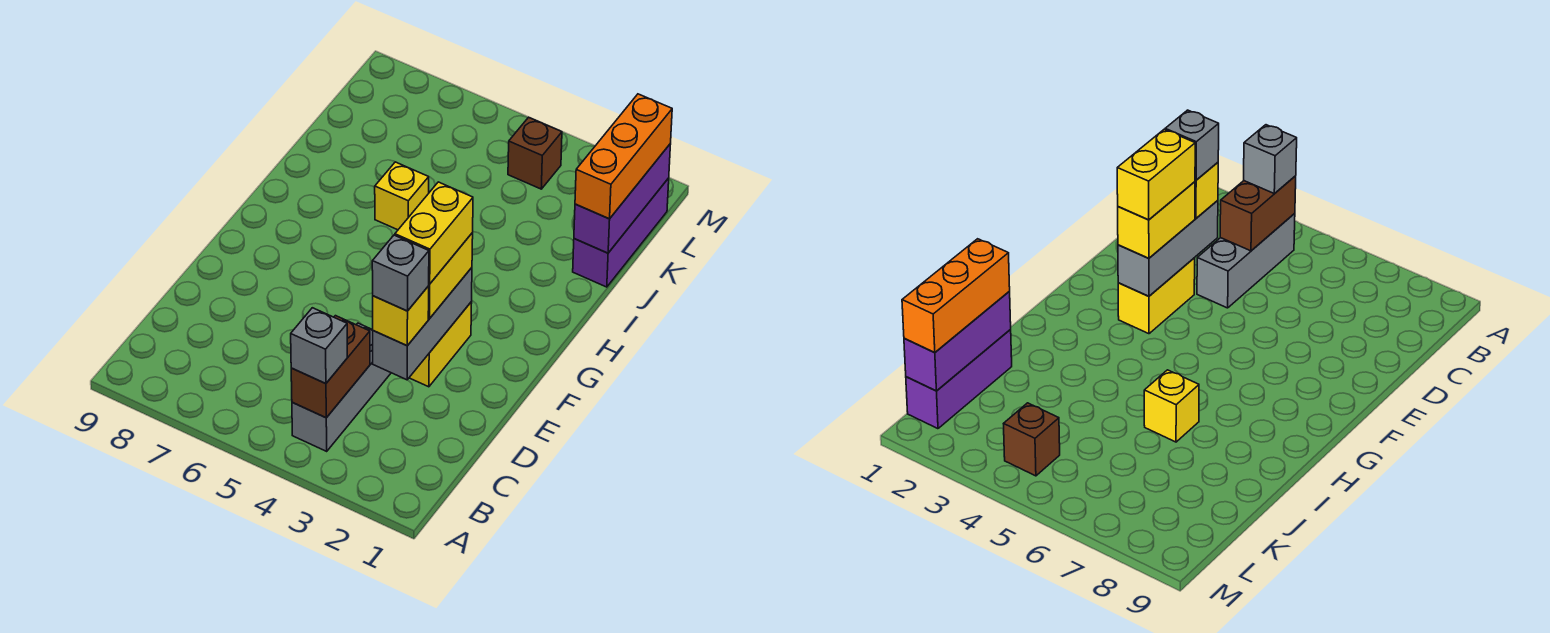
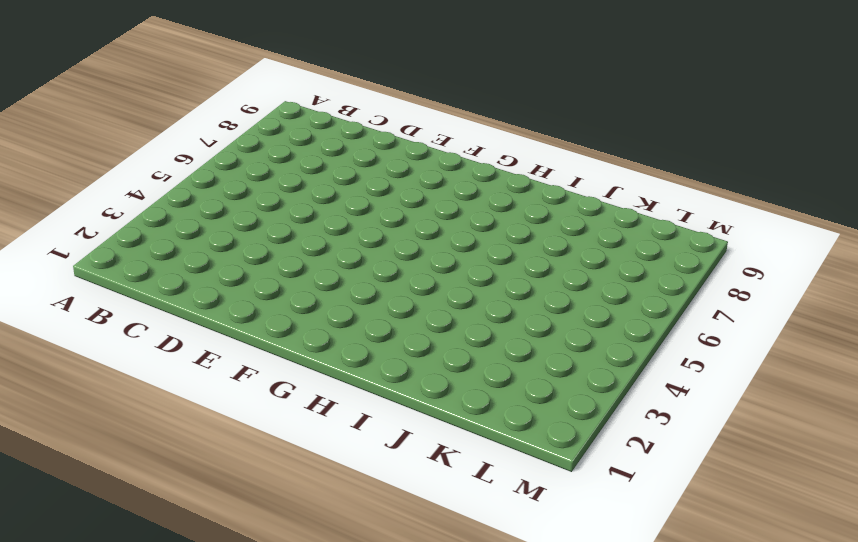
none -> grey brick B4:D4 level 1
none -> yellow brick E3:F3 level 1
none -> yellow brick I6 level 1

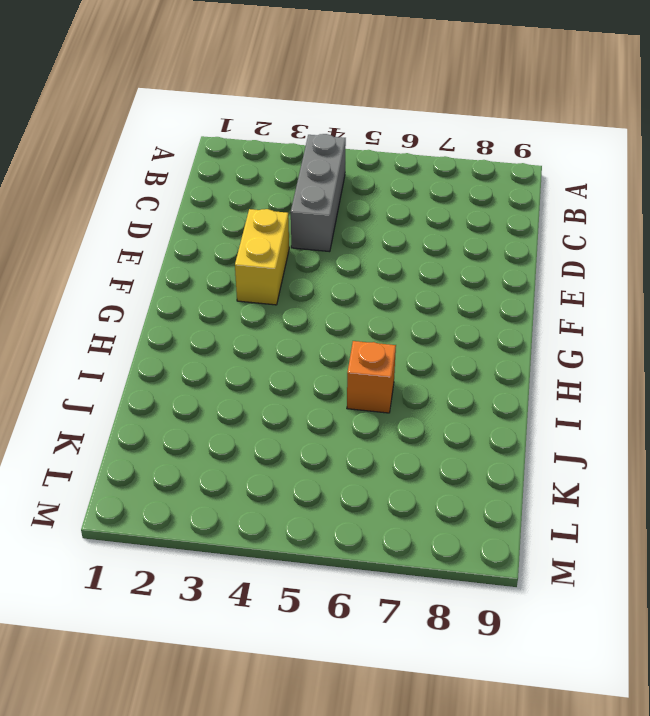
orange brick I6 level 1 -> yellow brick I6 level 1
none -> purple brick J1:L1 level 1
none -> brown brick L4 level 1
none -> brown brick B4:C4 level 2

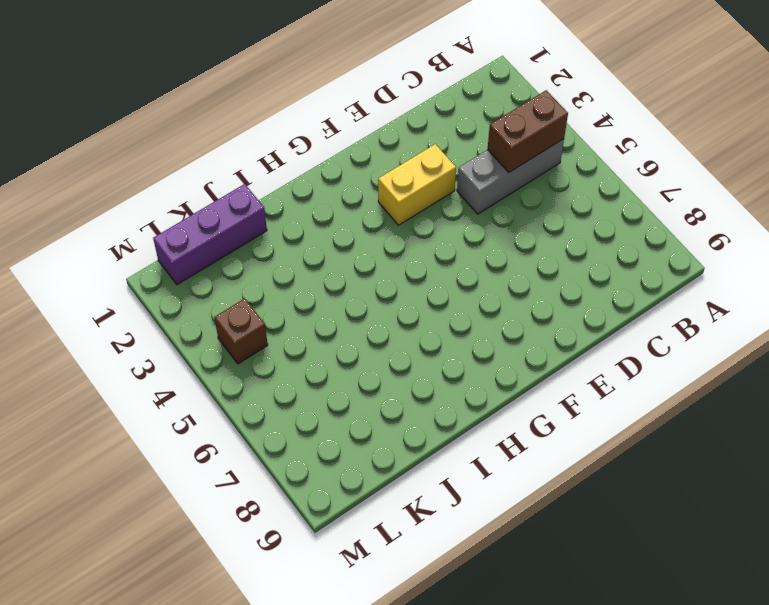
none -> yellow brick I6 level 1
none -> grey brick D3:F3 level 2
none -> purple brick J1:L1 level 2

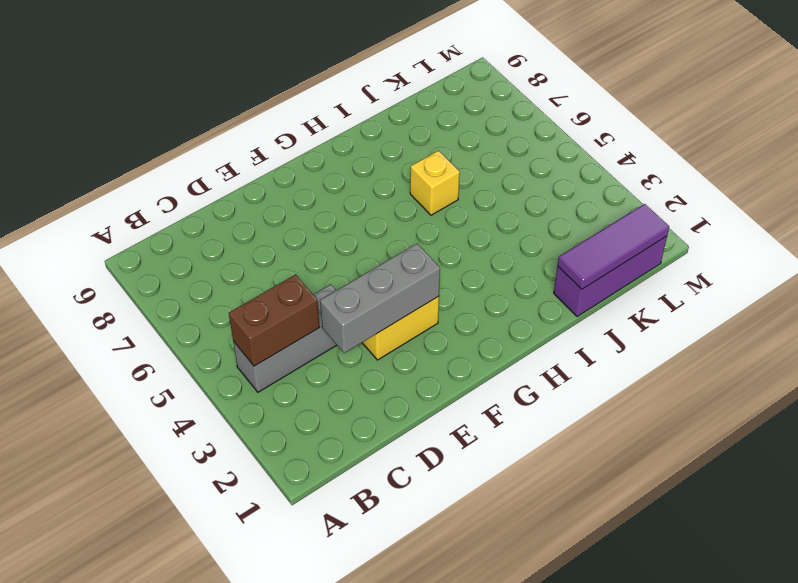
purple tile J1:L1 level 2 -> purple brick J1:L1 level 2
none -> brown brick L4 level 1
none -> grey brick B4 level 3
none -> yellow brick D3 level 3

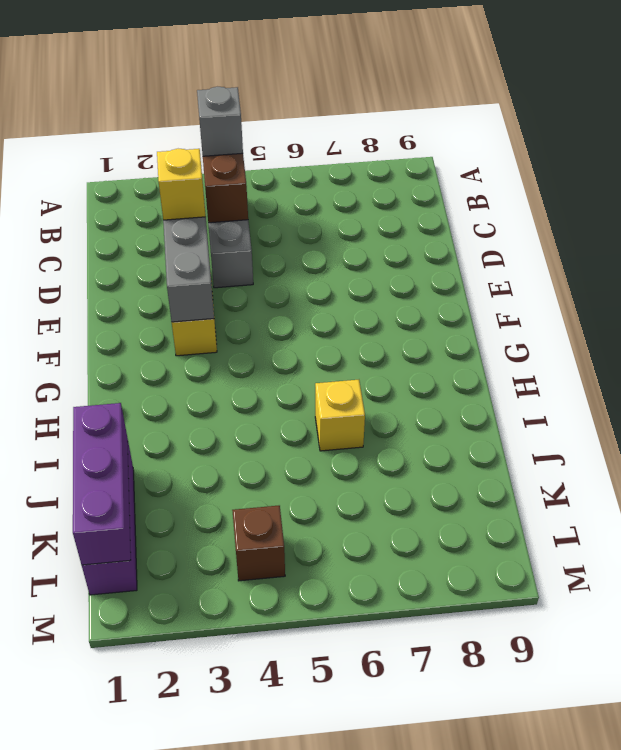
none -> yellow brick E3:F3 level 3
none -> orange brick J1:L1 level 3
none -> grey brick D3 level 4

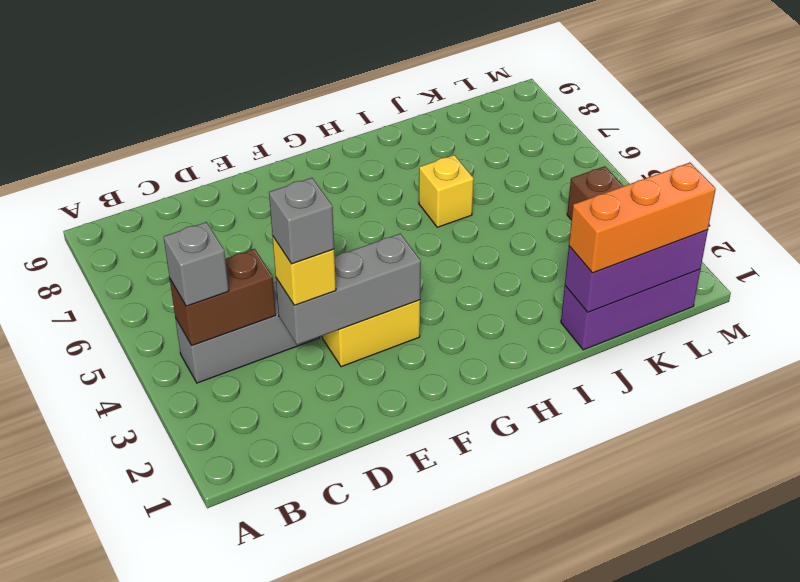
none -> yellow brick E3:F3 level 3
none -> yellow brick E3:F3 level 4

